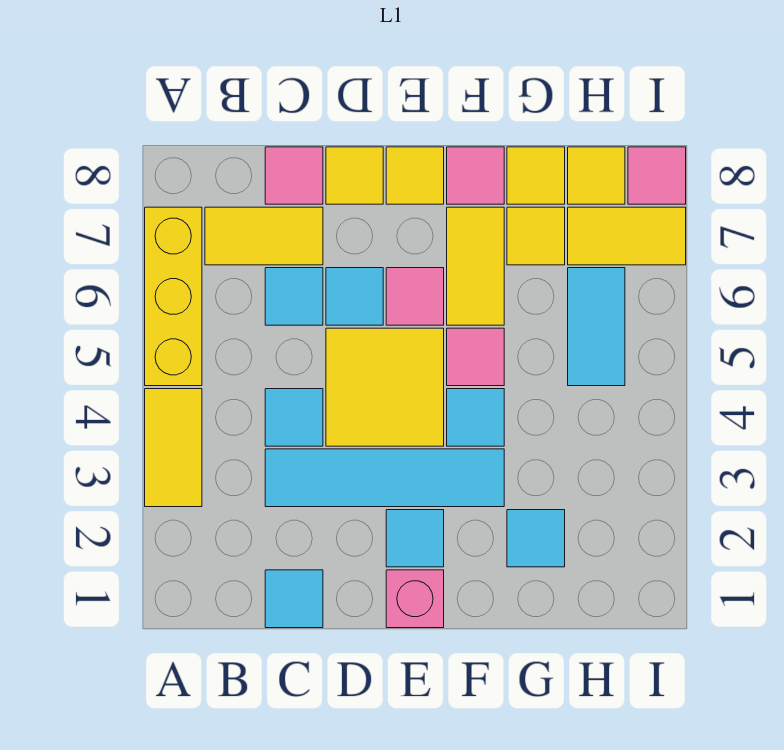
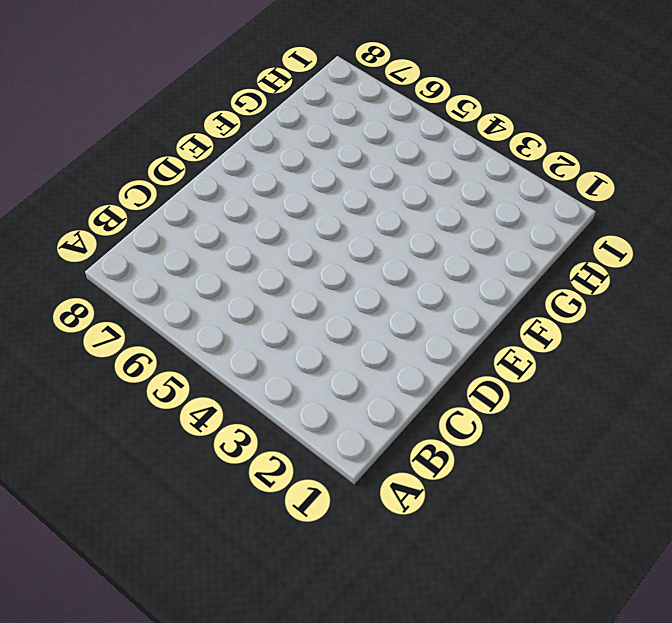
none -> yellow tile A3:A4 level 1
none -> yellow brick A5:A7 level 1
none -> yellow tile B7:C7 level 1

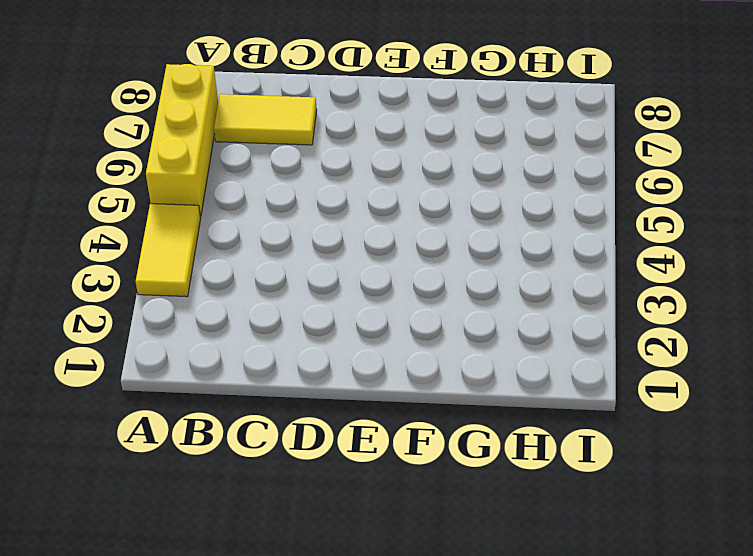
none -> cyan tile C1 level 1
none -> cyan tile C3:F3 level 1
none -> cyan tile C4 level 1

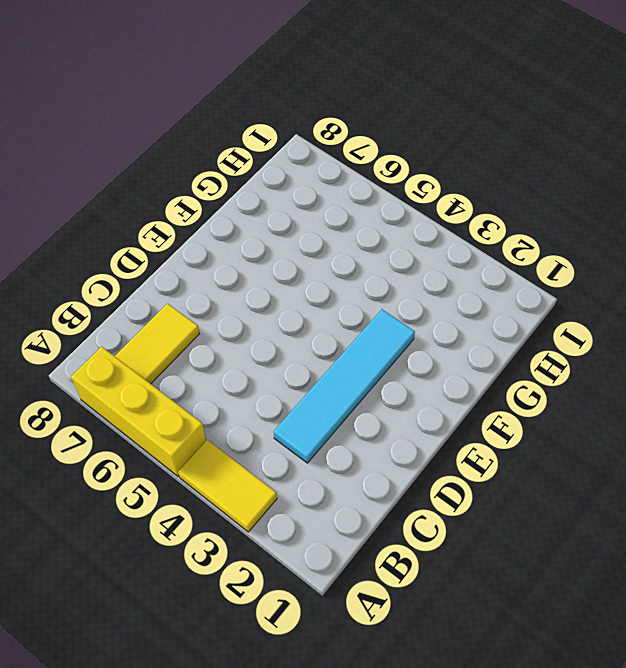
none -> cyan tile C1 level 1
none -> cyan tile C4 level 1
none -> cyan tile C6 level 1

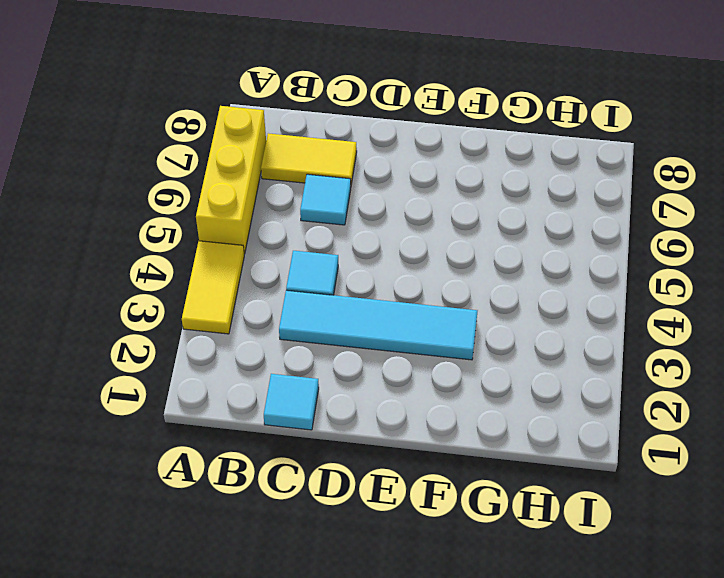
none -> pink tile C8 level 1
none -> yellow tile D4:E5 level 1
none -> cyan tile D6 level 1

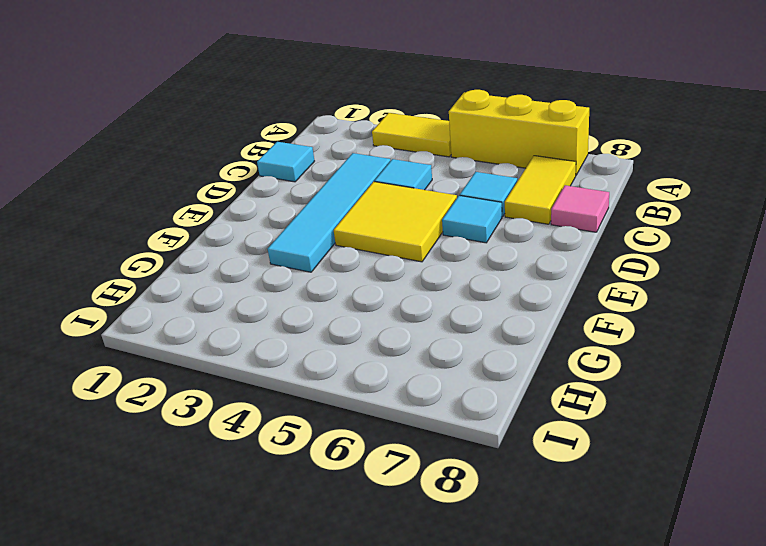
none -> yellow tile D8 level 1
none -> pink brick E1 level 1
none -> cyan tile E2 level 1

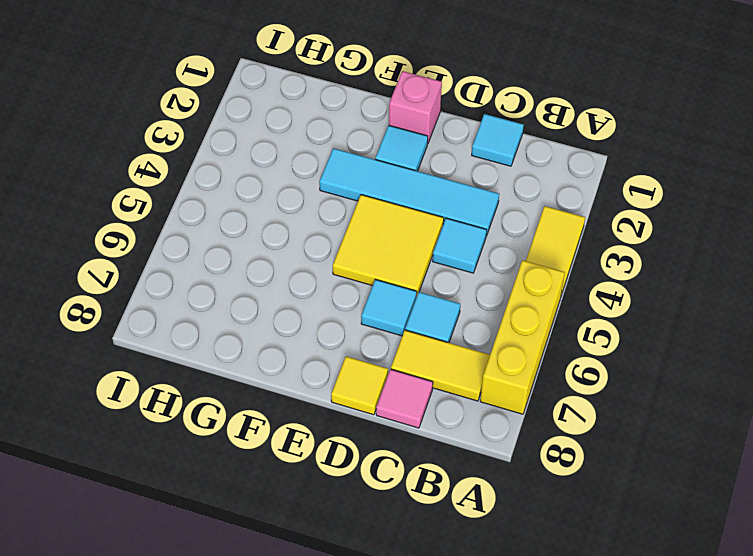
none -> pink tile E6 level 1
none -> yellow tile E8 level 1
none -> cyan tile F4 level 1

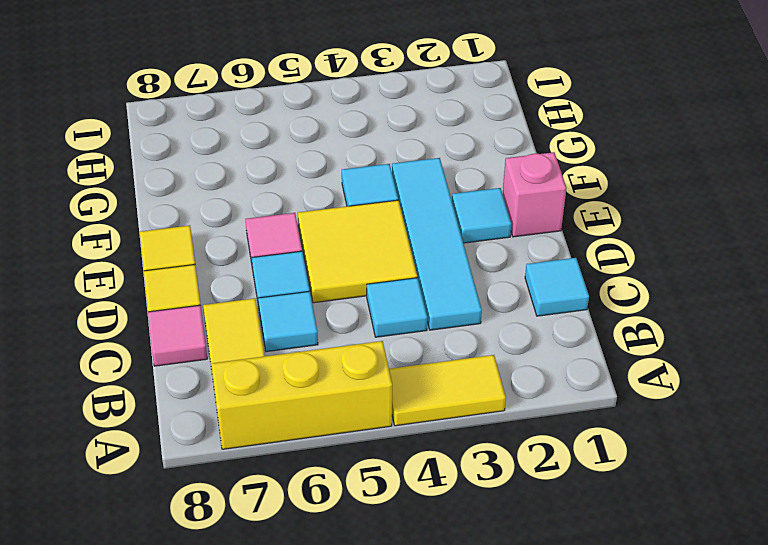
none -> pink tile F5 level 1
none -> yellow tile F6:F7 level 1
none -> pink tile F8 level 1

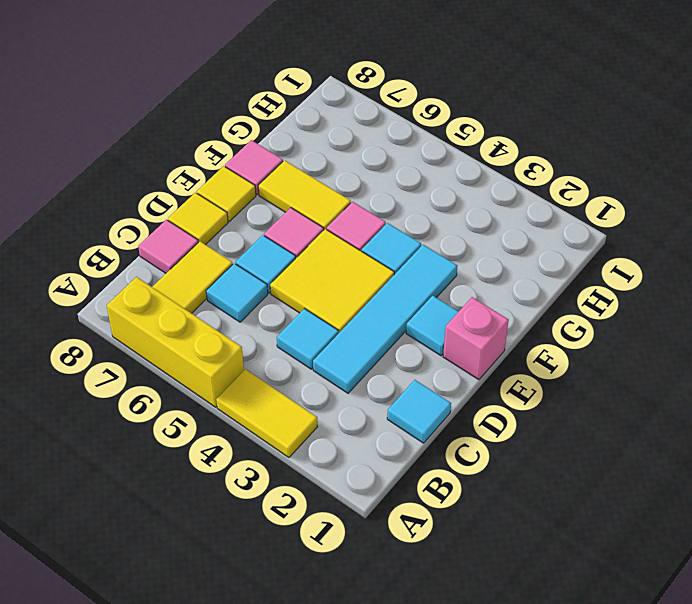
none -> cyan tile G2 level 1
none -> yellow tile G7 level 1
none -> yellow tile G8 level 1

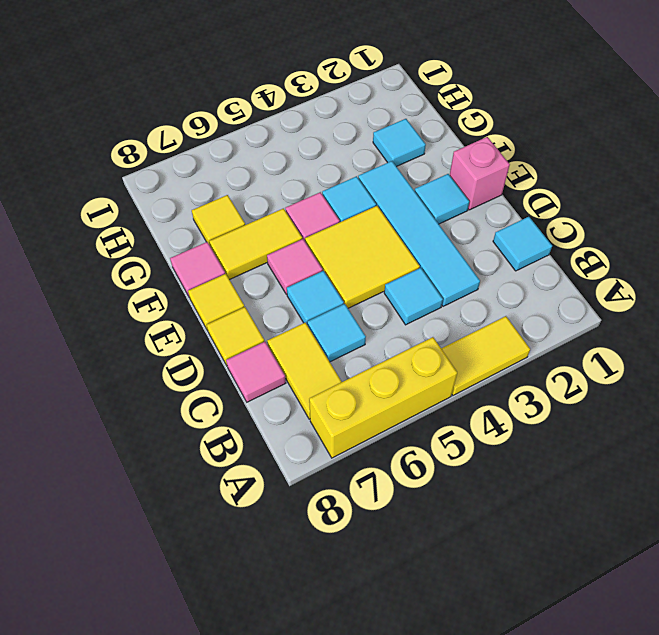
none -> yellow tile G8 level 1
none -> cyan tile H5:H6 level 1
none -> yellow tile H7:I7 level 1

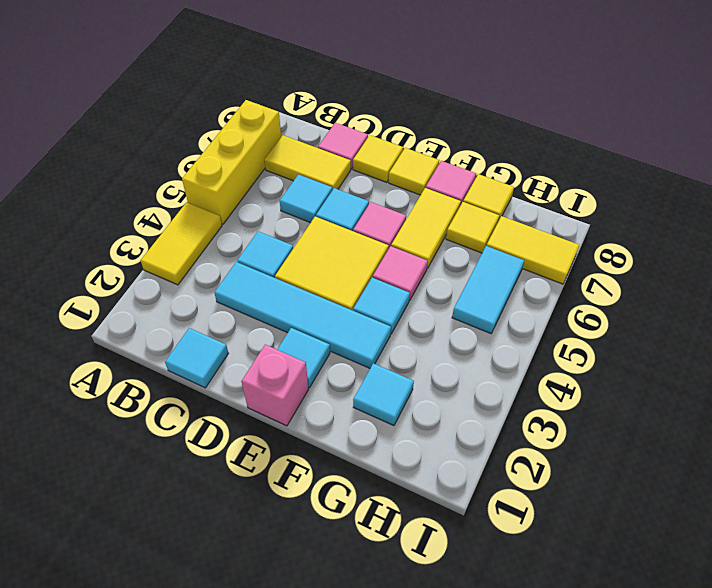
none -> yellow tile H8 level 1
none -> pink tile I8 level 1

